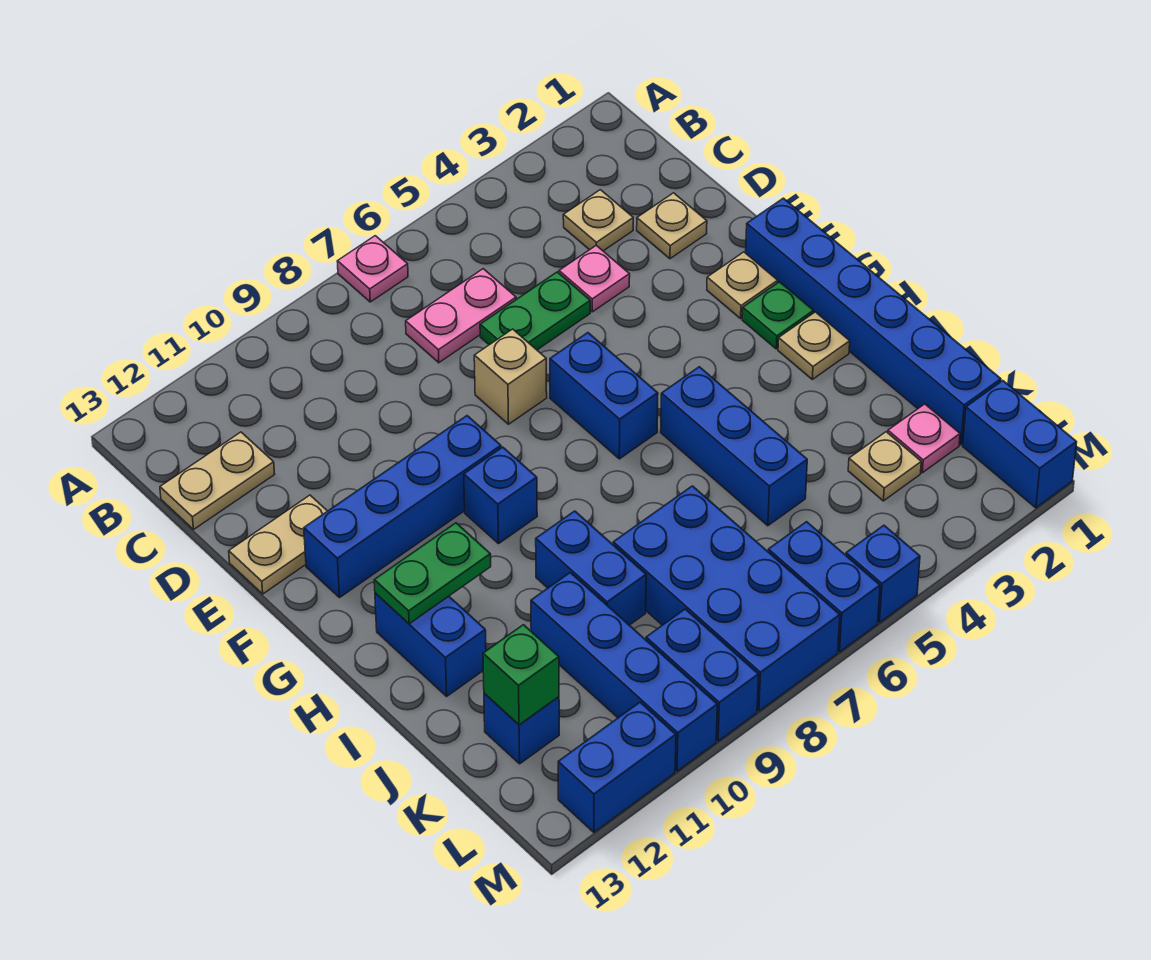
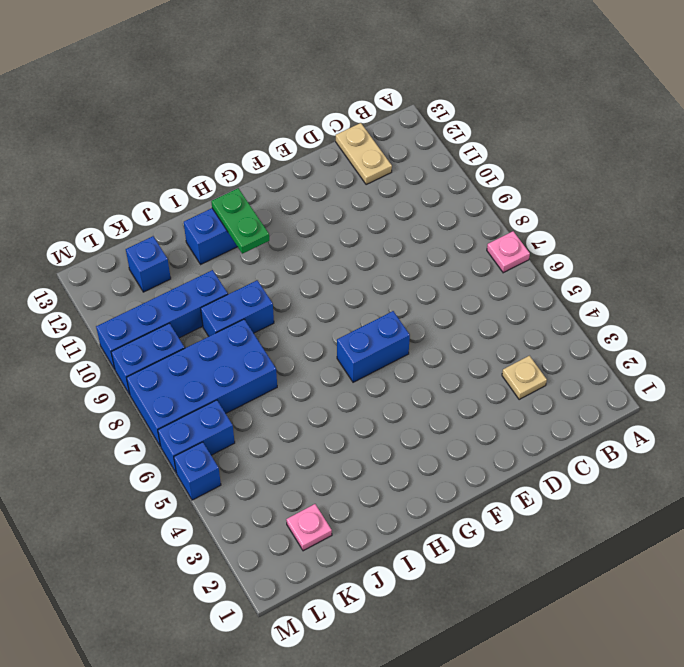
none -> pink plate C6:C7 level 1
none -> tan plate D2 level 1
none -> pink plate D4 level 1
none -> green plate D5:D6 level 1

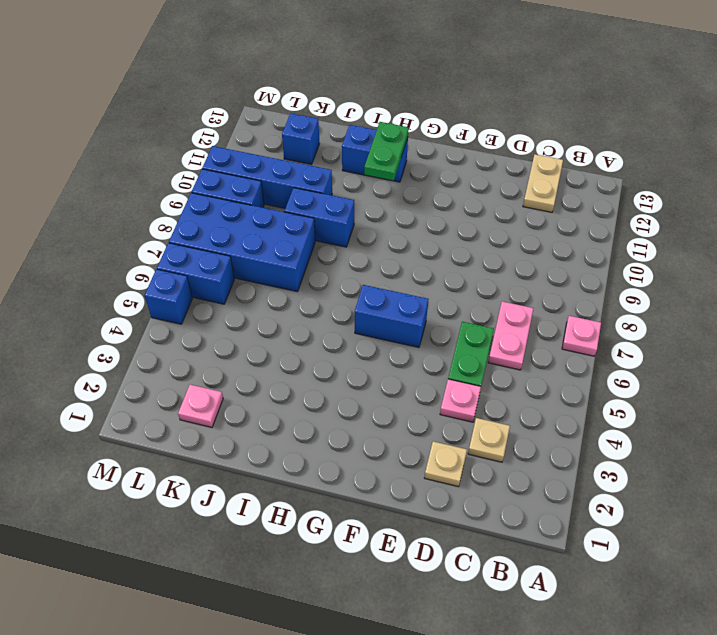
none -> tan brick E7 level 1
none -> tan plate E12:E13 level 1
none -> blue brick F1:K1 level 1
none -> tan plate F2 level 1

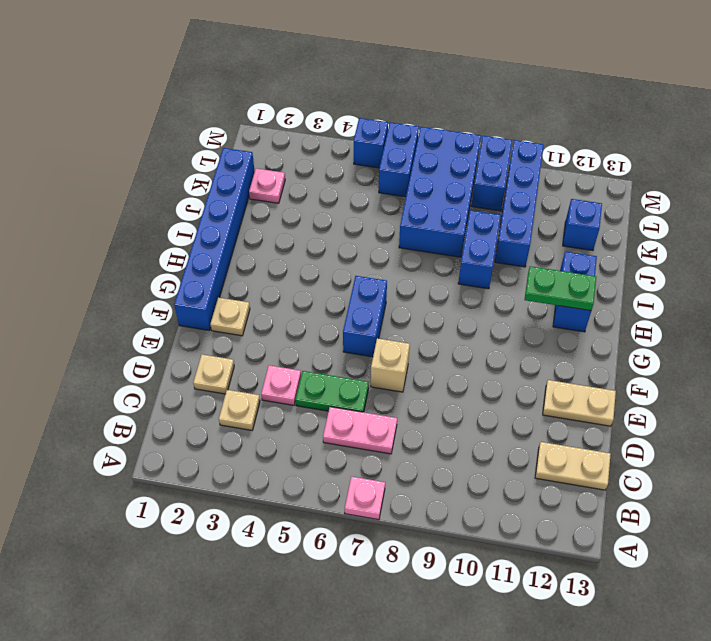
none -> blue brick F9:F12 level 1
none -> green plate G2 level 1
none -> blue brick G9 level 1
none -> tan plate H2 level 1

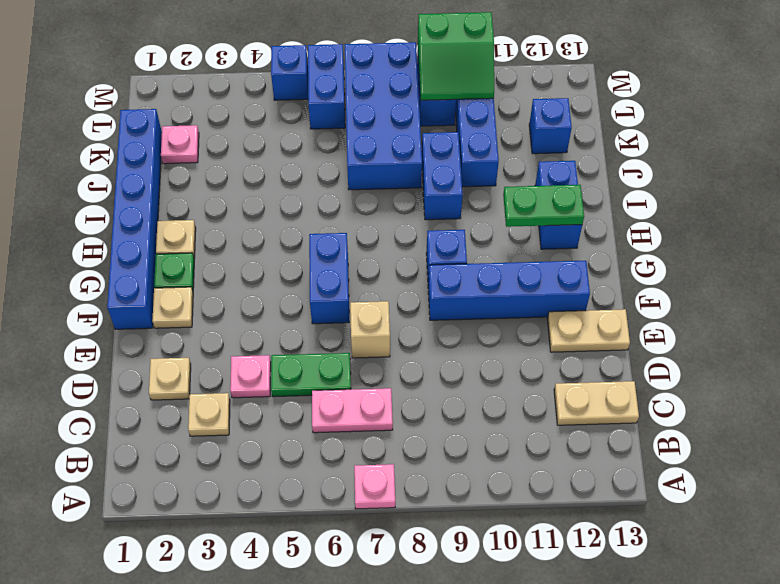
green slope L9:M10 level 2 top M -> none
none -> blue brick H5:J5 level 1
none -> tan plate K3 level 1
none -> blue brick L1:M1 level 1
none -> blue brick M11:M12 level 1

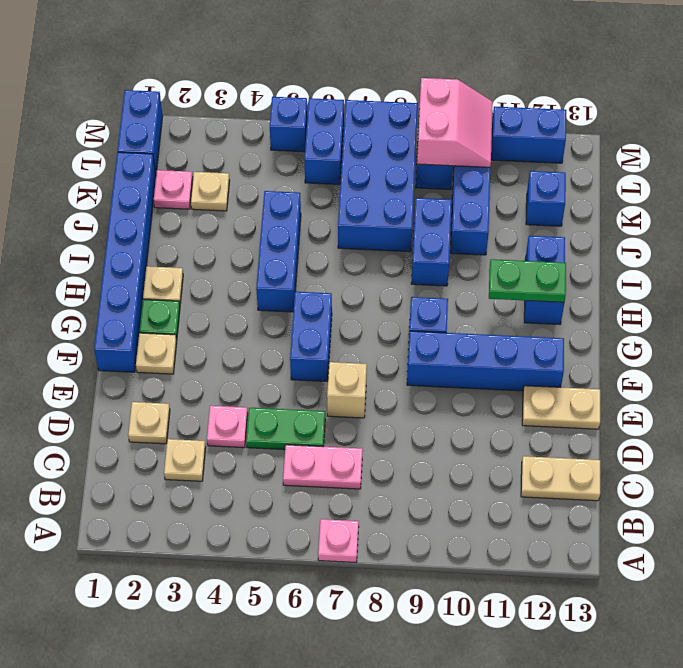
pink slope L9:M10 level 2 top 9 -> none
none -> green brick K12 level 2

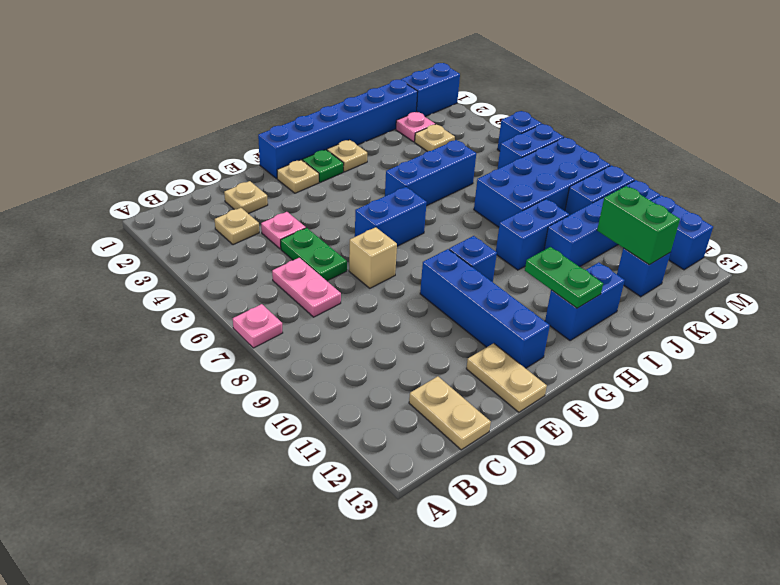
green brick K11:K12 level 2 -> green brick K12 level 2

